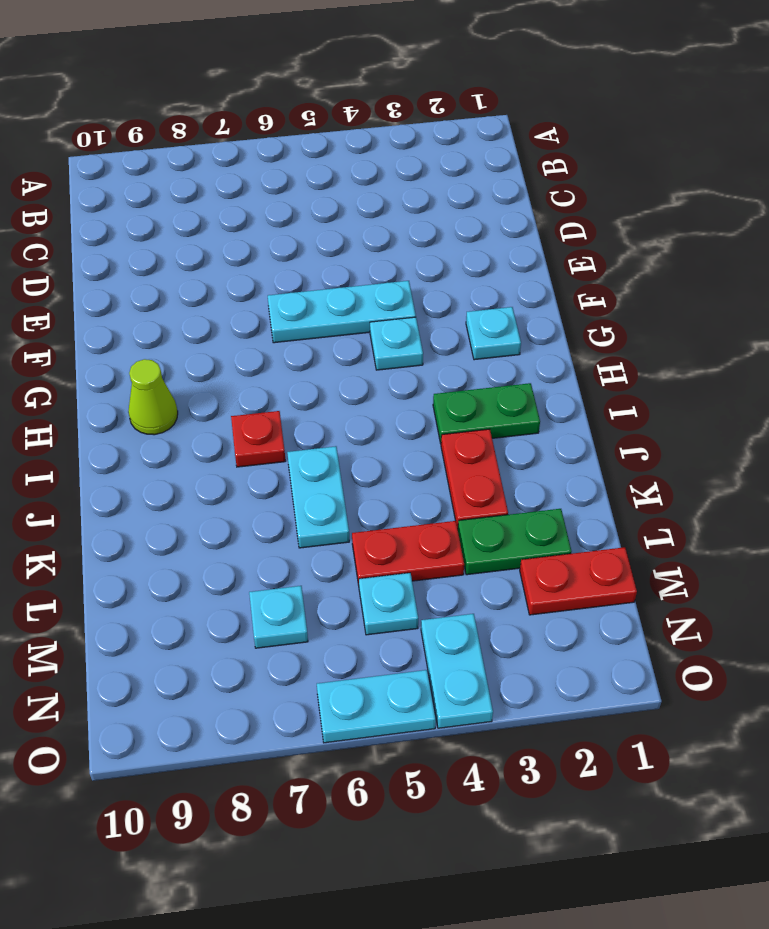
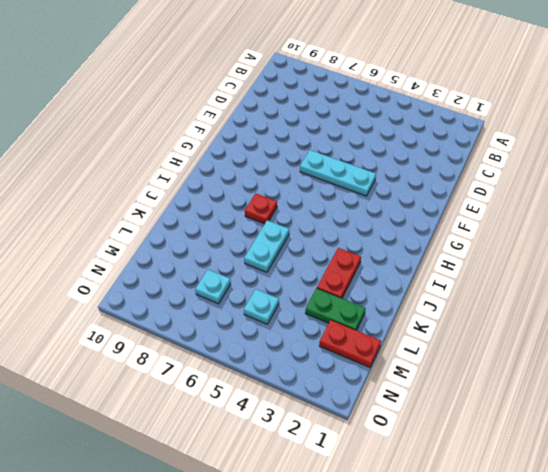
none -> cyan plate G2 level 1
none -> cyan plate G4 level 1
none -> lime cone H9 level 1

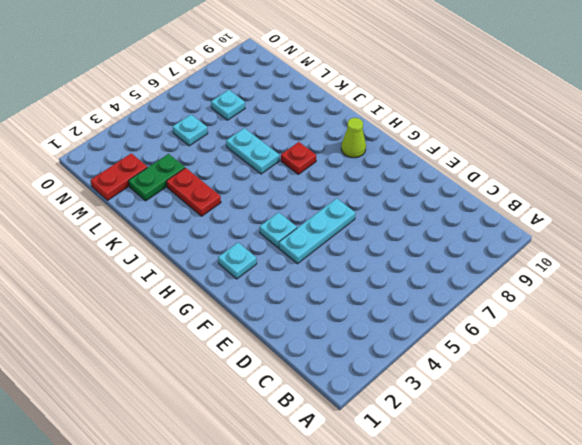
none -> green plate I2:I3 level 1
none -> red plate L4:L5 level 1
none -> cyan plate N4:O4 level 1

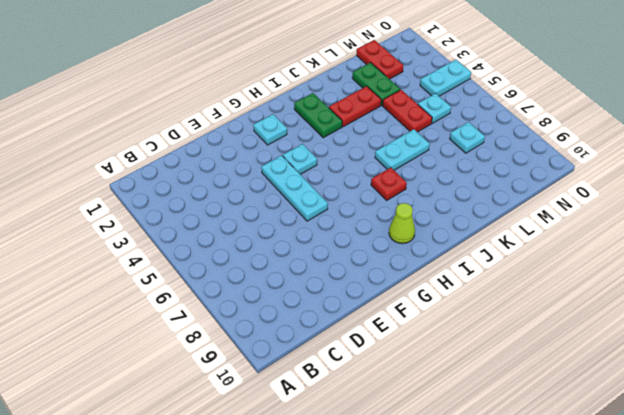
none -> cyan plate O5:O6 level 1

